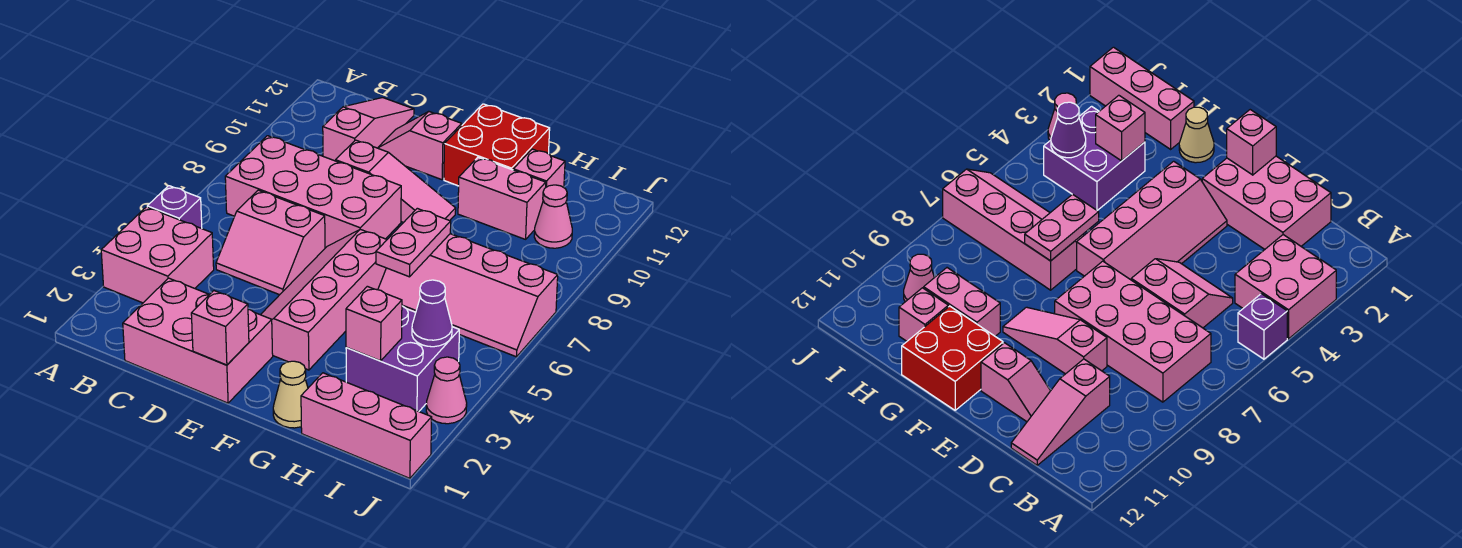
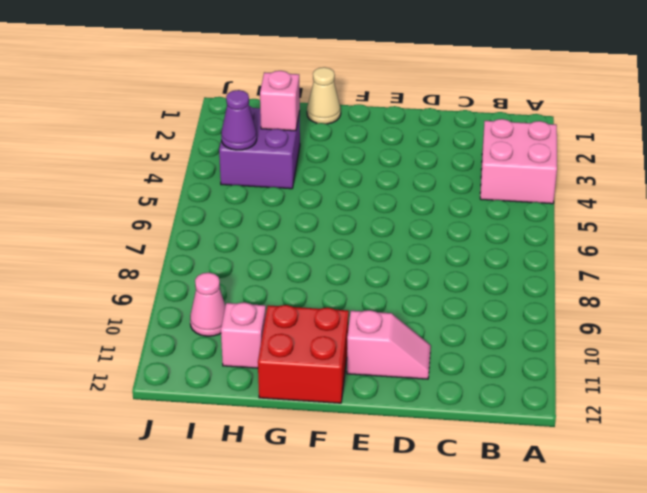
none -> purple brick A5 level 1
none -> pink brick B7:E8 level 1
none -> pink brick C1:E2 level 1

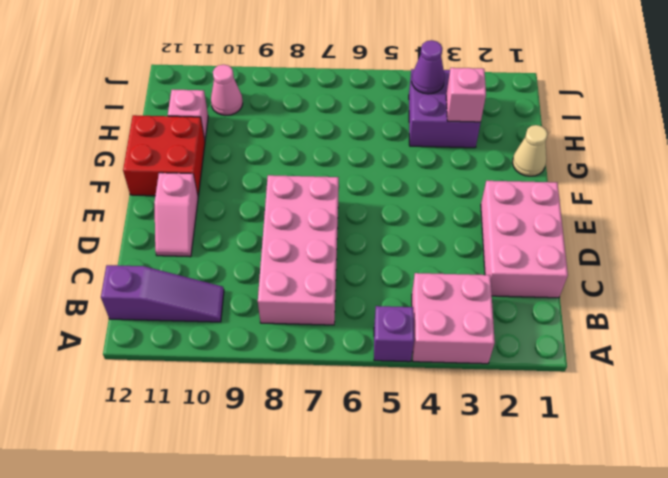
purple slope B10:B12 level 1 top 12 -> none
none -> pink slope C5:D6 level 1 top 6
none -> pink slope C10:C12 level 1 top 10
none -> pink slope D9:F9 level 1 top D

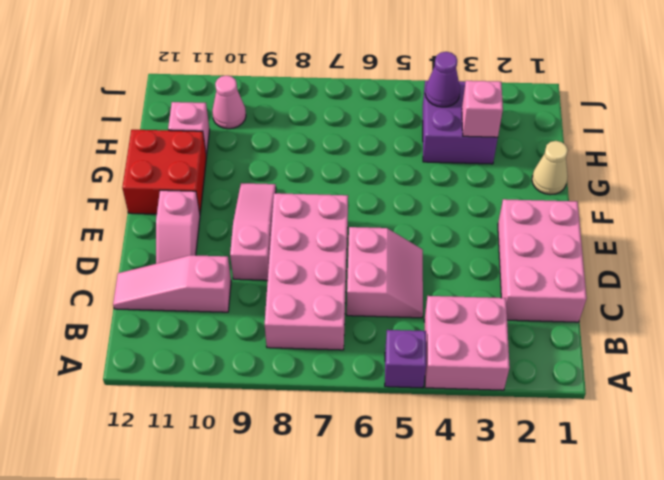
none -> pink slope E3:F6 level 1 top F
none -> pink slope G6:J7 level 1 top 7
none -> pink brick G10:H10 level 1

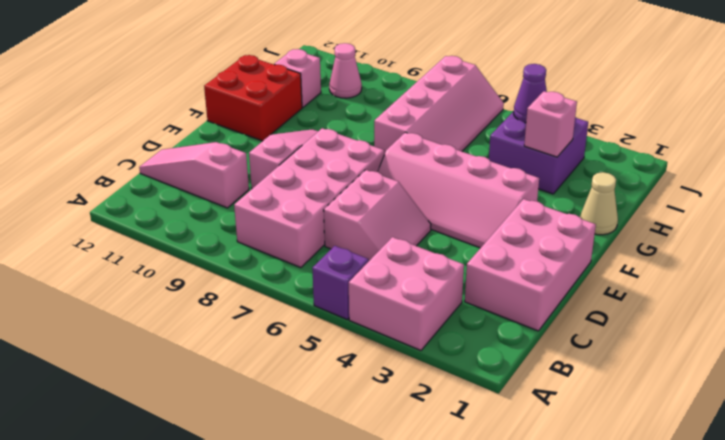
none -> pink slope D11:E11 level 1 top E
none -> pink brick G10:H10 level 1
none -> pink brick H1:J1 level 1

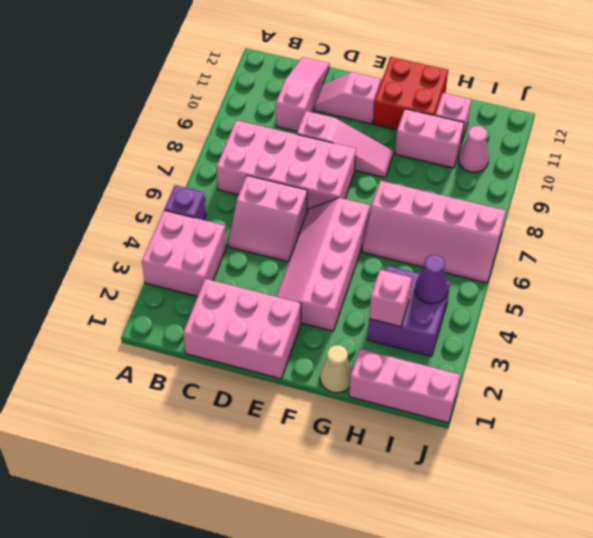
none -> pink cone J3 level 1
none -> pink brick E1 level 2
none -> pink plate G6:G7 level 2

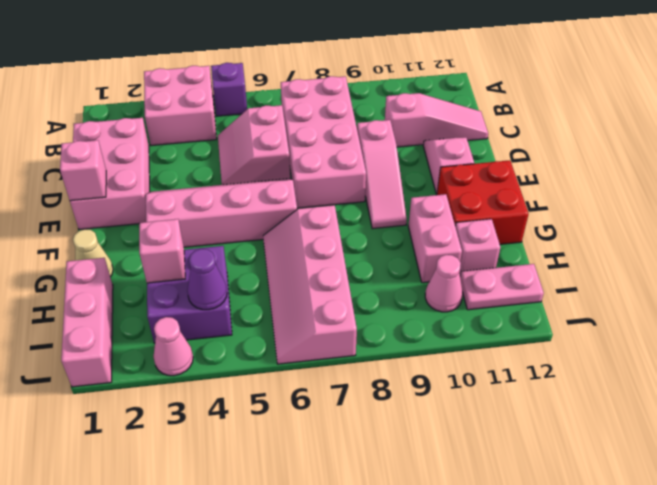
pink plate I11:I12 level 1 -> pink plate G6:G7 level 2

